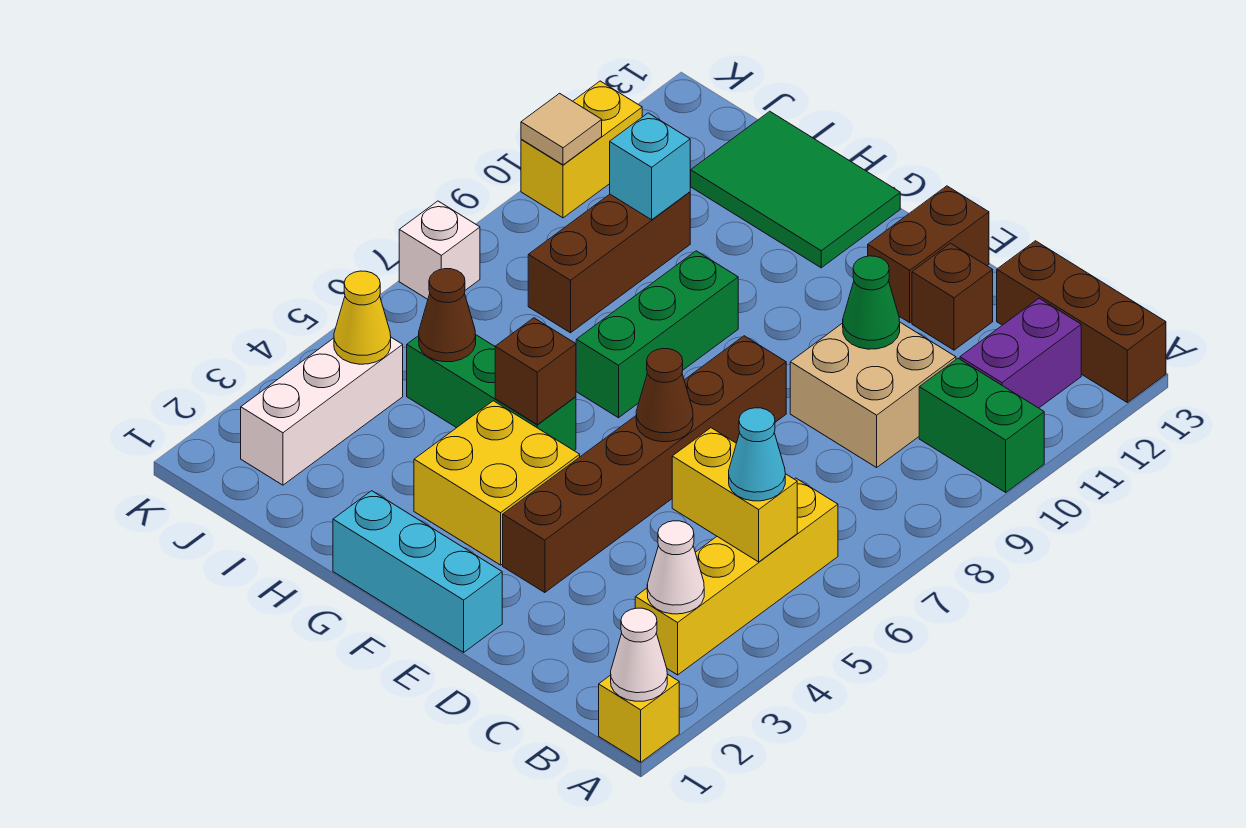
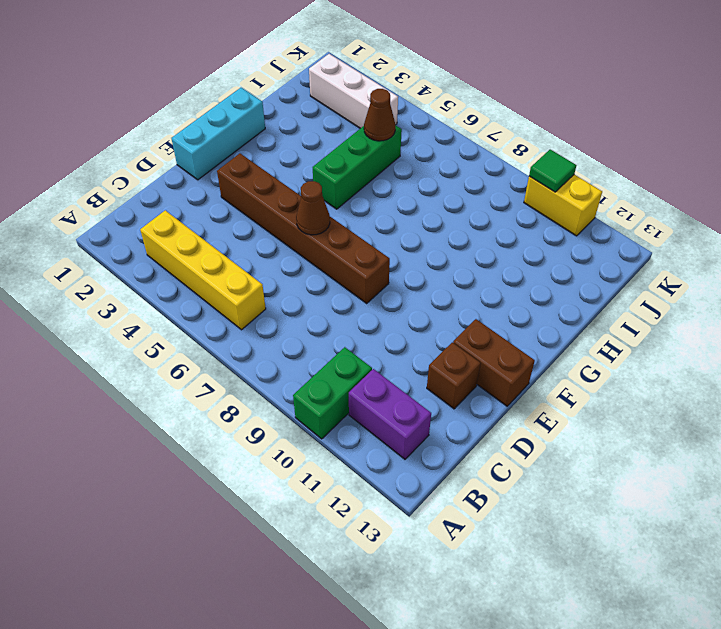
green tile K10 level 2 -> tan tile K10 level 2
none -> yellow brick A1 level 1
none -> brown brick A13:C13 level 1
none -> tan brick C9:D10 level 1

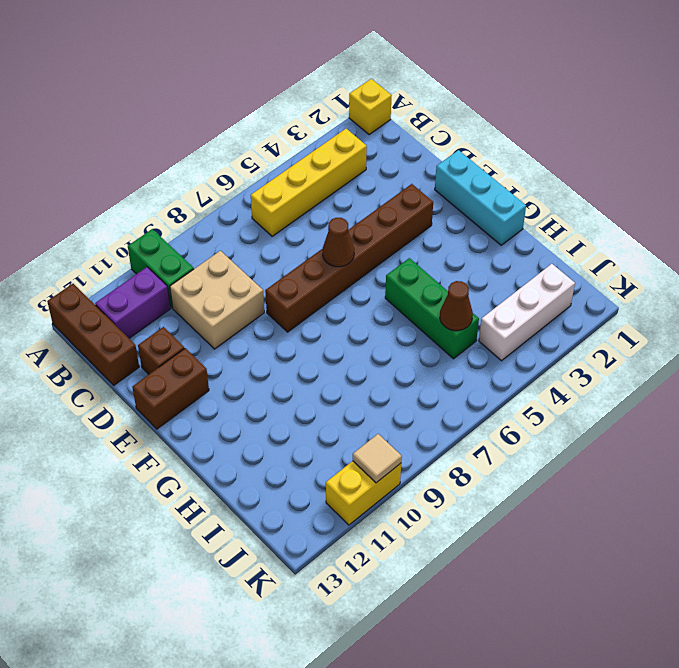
none -> yellow brick F3:G4 level 1
none -> green brick G7:G9 level 1
none -> green tile G12:I13 level 1

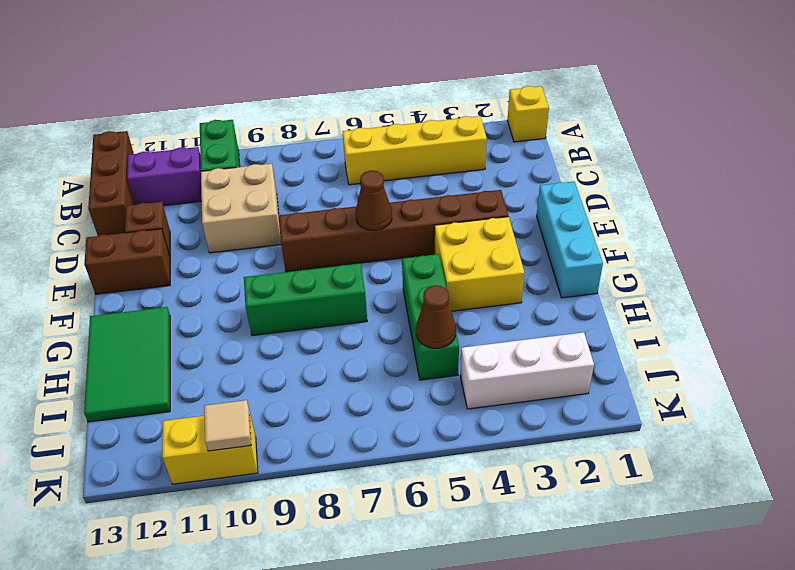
none -> brown brick I8:I10 level 1
none -> white brick K7 level 1
none -> white cone A1 level 2

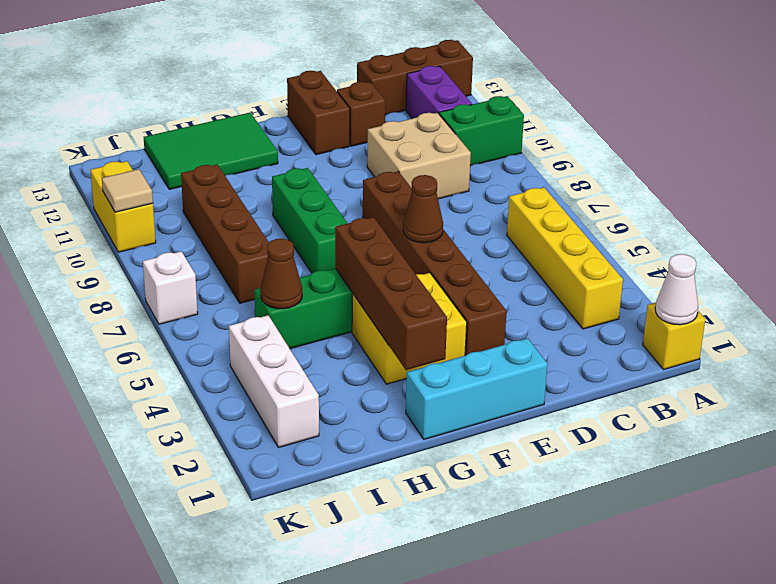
brown brick G2:G5 level 2 -> brown brick G5 level 2
brown brick I7:I10 level 1 -> brown brick I8:I10 level 1
none -> white cone B3 level 2
none -> yellow brick B5:C5 level 2
none -> green cone D10 level 2

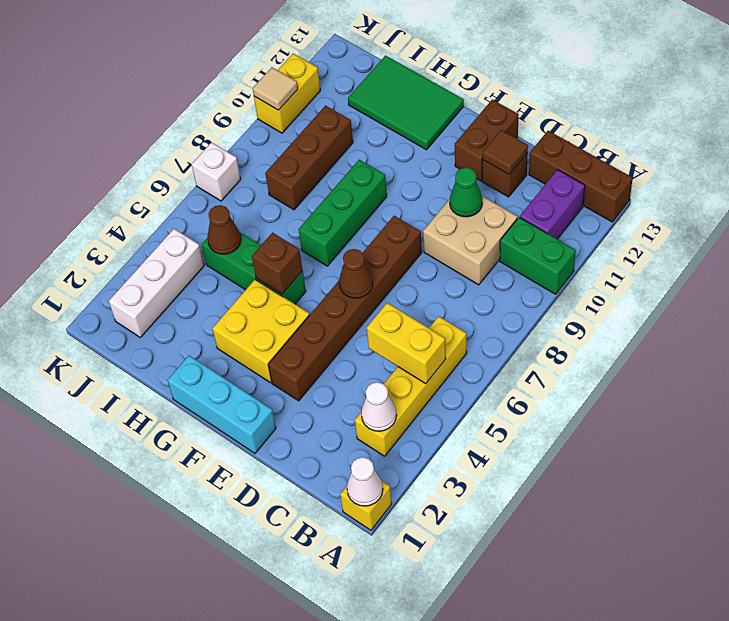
brown tile D12 level 2 -> none
none -> cyan brick I10 level 2
none -> yellow cone J4 level 2
none -> cyan cone B5 level 3

